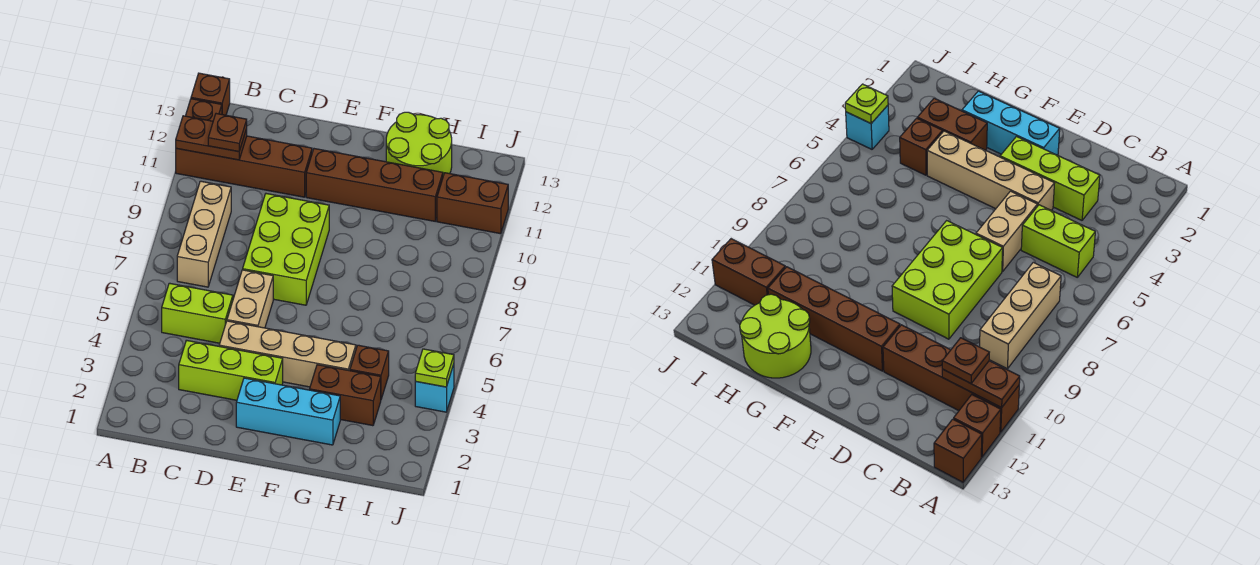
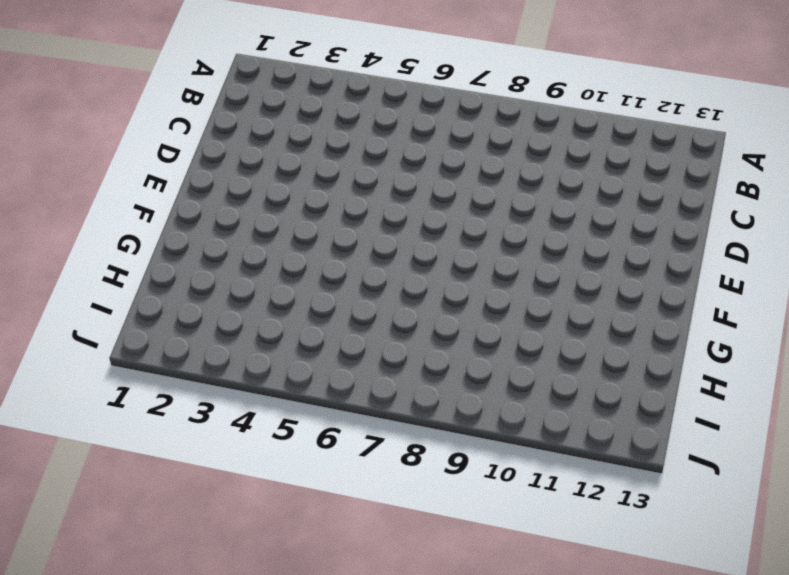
none -> brown brick A11:D11 level 1
none -> brown brick A12 level 1
none -> brown brick A13 level 1

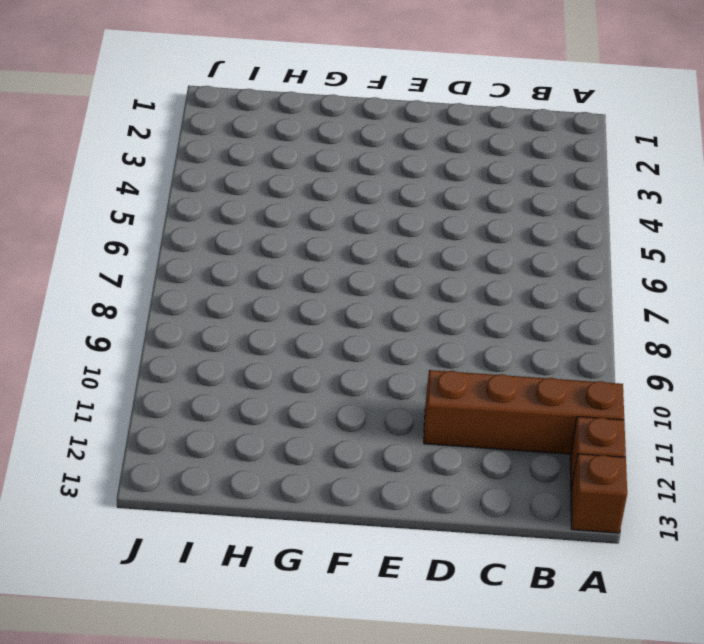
none -> lime brick B5:C5 level 1
none -> tan brick B7:B9 level 1
none -> lime brick C3:E3 level 1

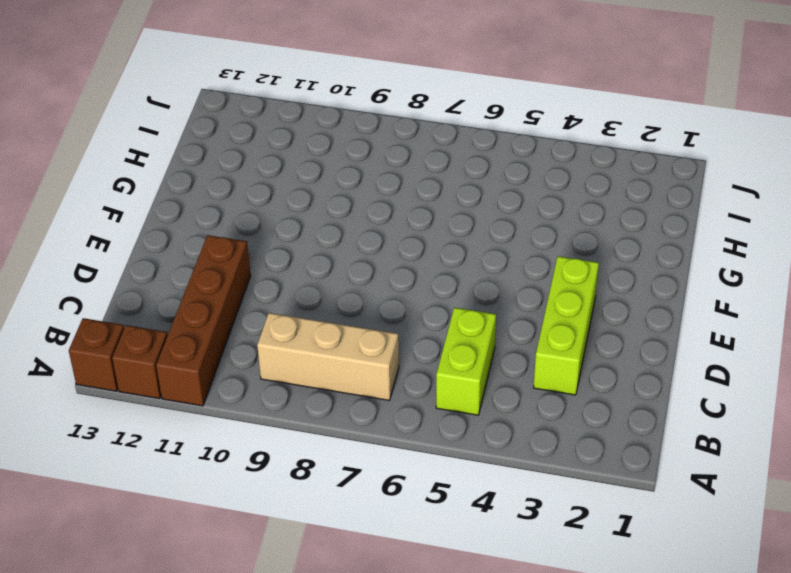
none -> tan brick D4:G4 level 1
none -> tan brick D5:D6 level 1
none -> lime brick D7:E9 level 1

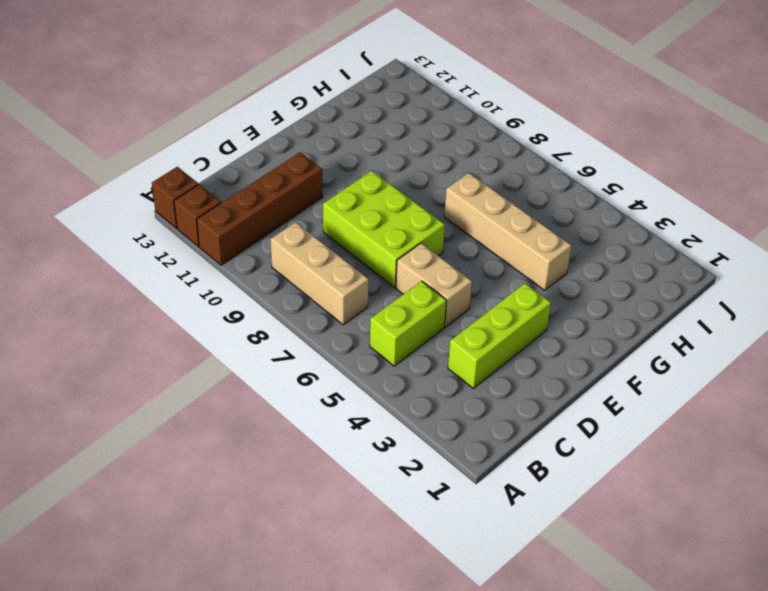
tan brick G4:G7 level 1 -> tan brick D4:G4 level 1
none -> cyan brick E2:G2 level 1
none -> brown brick E11:H11 level 1
none -> brown brick G3:H3 level 1

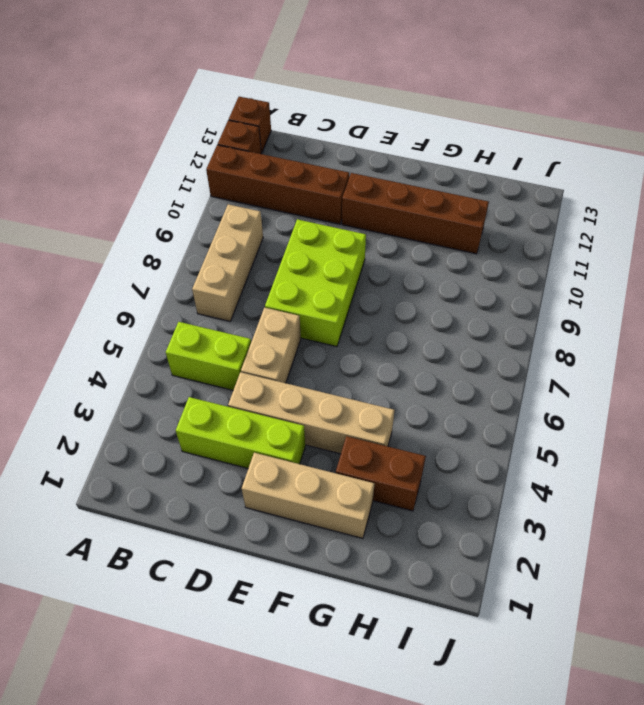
tan brick E2:G2 level 1 -> cyan brick E2:G2 level 1
none -> lime round brick G12:H13 level 1
none -> brown brick H4 level 1
none -> brown brick I11:J11 level 1

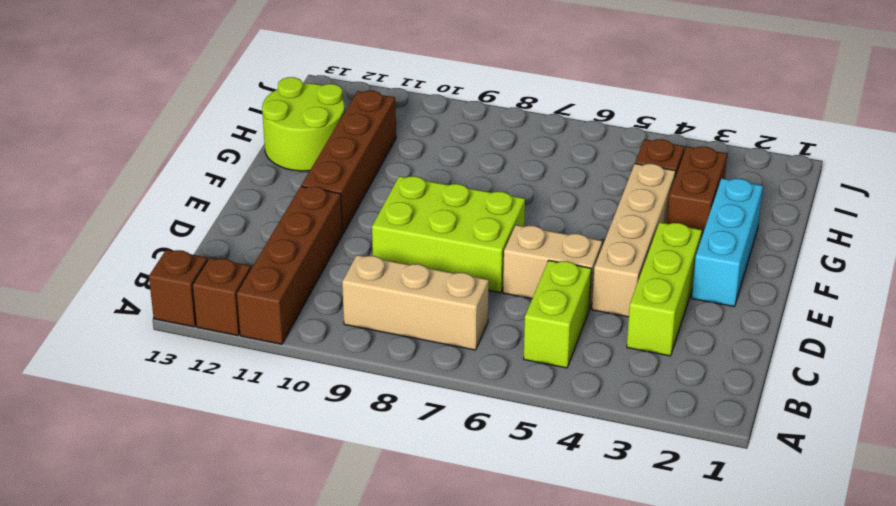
none -> brown brick I11:J11 level 1
none -> cyan brick J4 level 1
none -> brown plate A11:B11 level 2

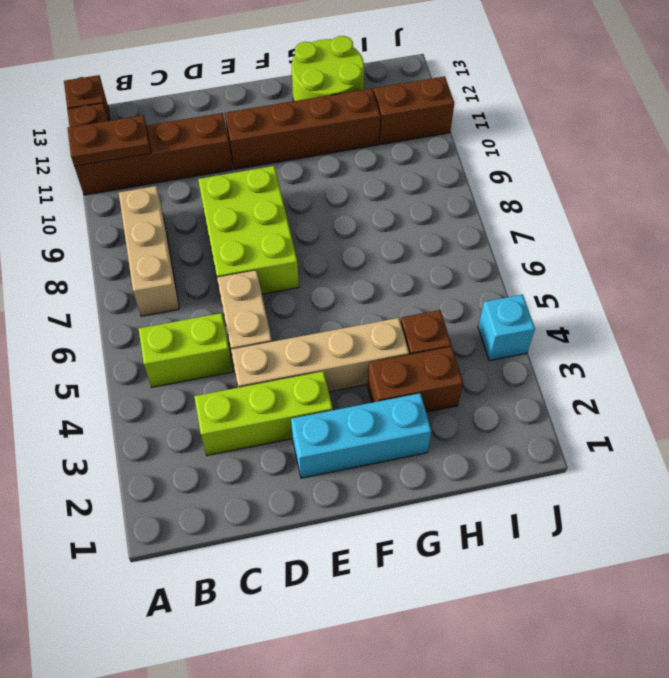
none -> lime plate J4 level 2
none -> brown plate B11 level 3

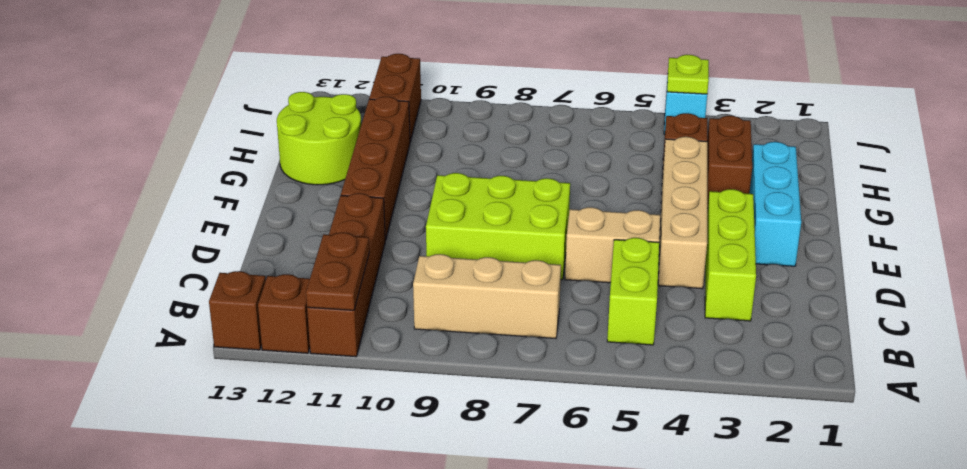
none -> brown plate B11 level 3

